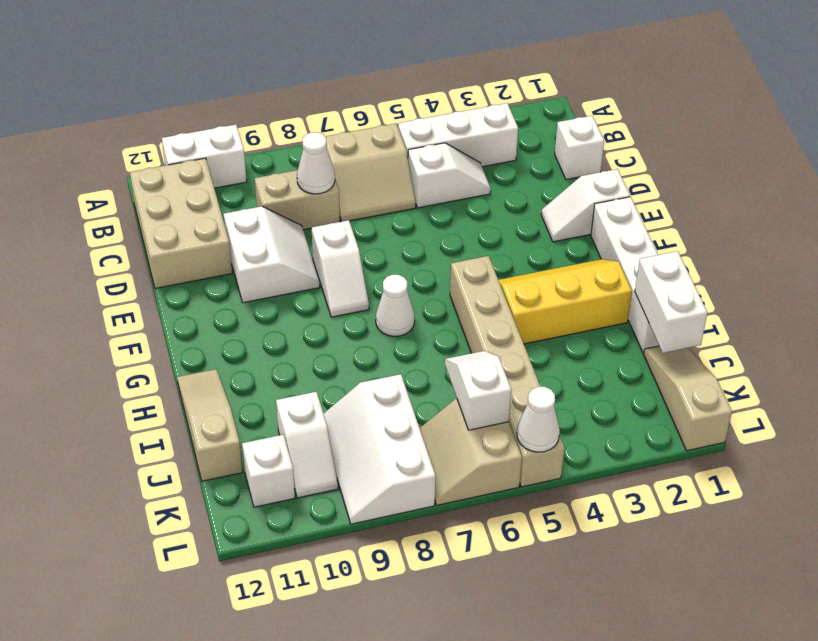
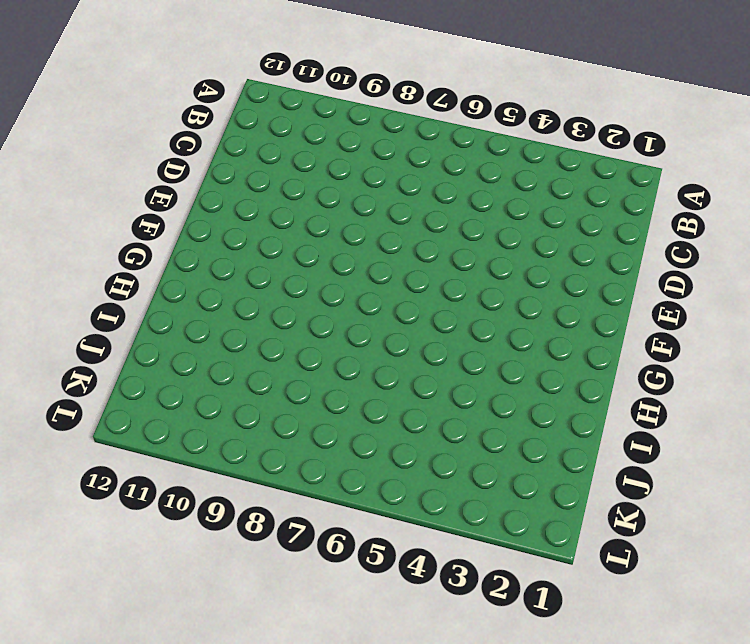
none -> white brick A10:A11 level 1
none -> white brick B3:B5 level 1
none -> tan slope B6:C7 level 1 top B

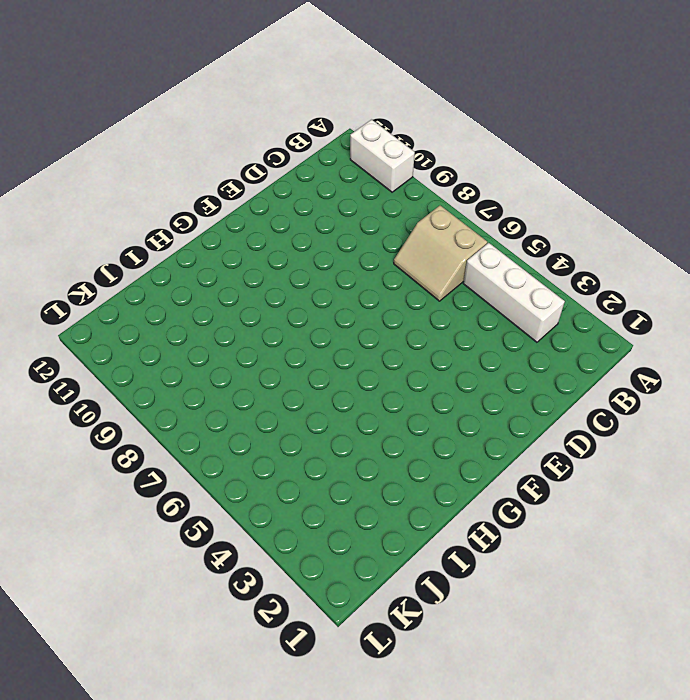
none -> tan brick B11:D12 level 1
none -> white brick C1 level 1
none -> white slope C4:C5 level 1 top 5

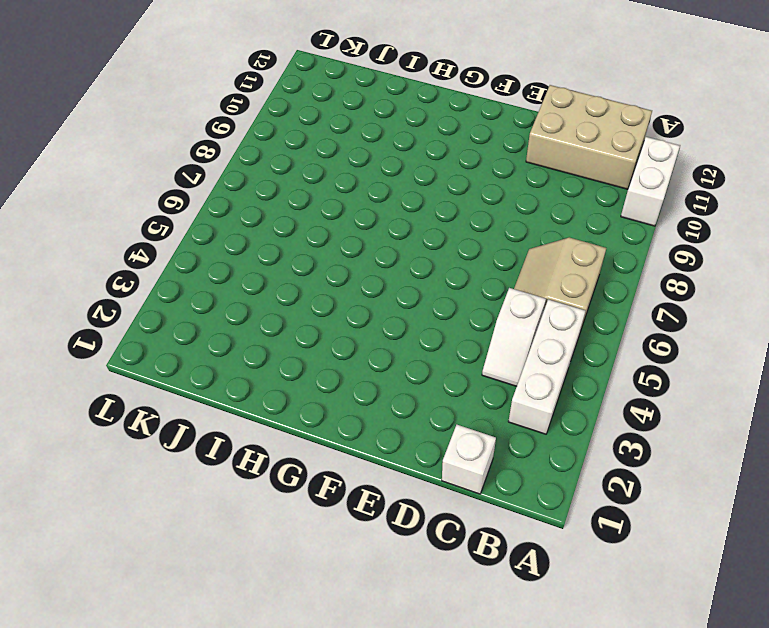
none -> tan brick C8:C9 level 1
none -> white slope D9:E10 level 1 top 10
none -> white slope E1:E2 level 1 top 1

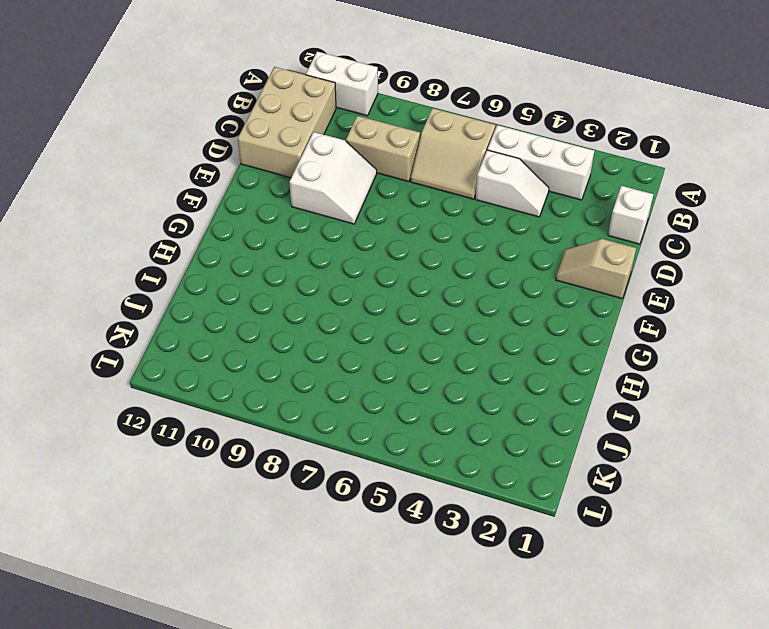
tan slope E1:E2 level 1 top 1 -> white slope E1:E2 level 1 top 1
none -> white slope E8:F8 level 1 top E
none -> white brick F1:I1 level 1
none -> yellow slope G2:H4 level 1 top H

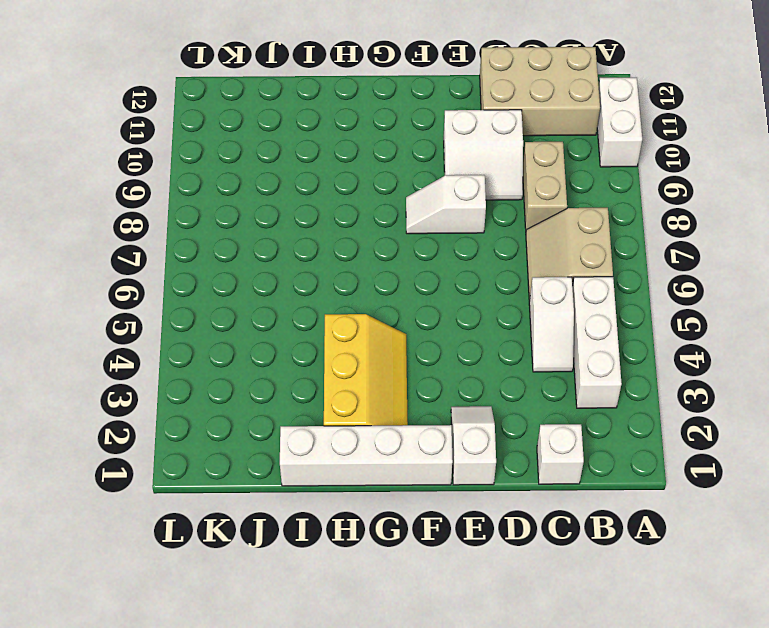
none -> tan brick G5:L5 level 1
none -> white cone G7 level 1
none -> tan slope H12:J12 level 1 top J

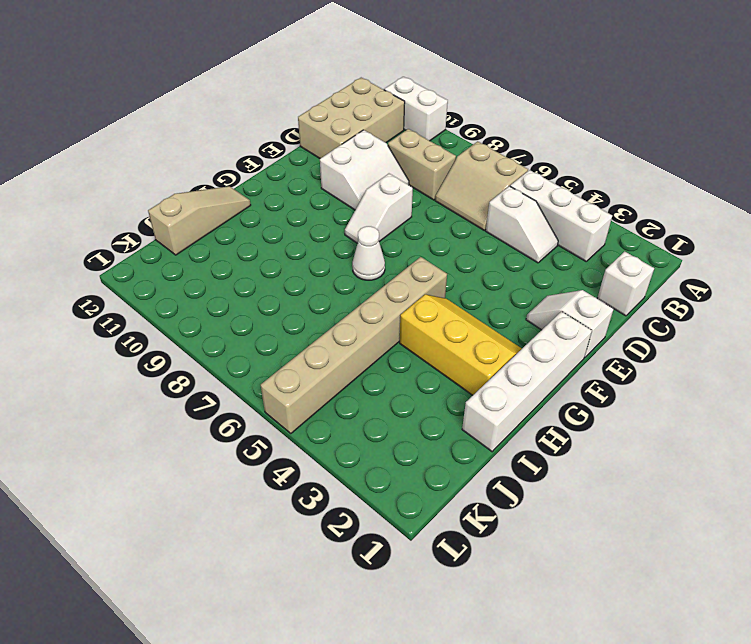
none -> tan slope J1:L1 level 1 top L
none -> white slope J8:L9 level 1 top 8
none -> white slope J10:K10 level 1 top J

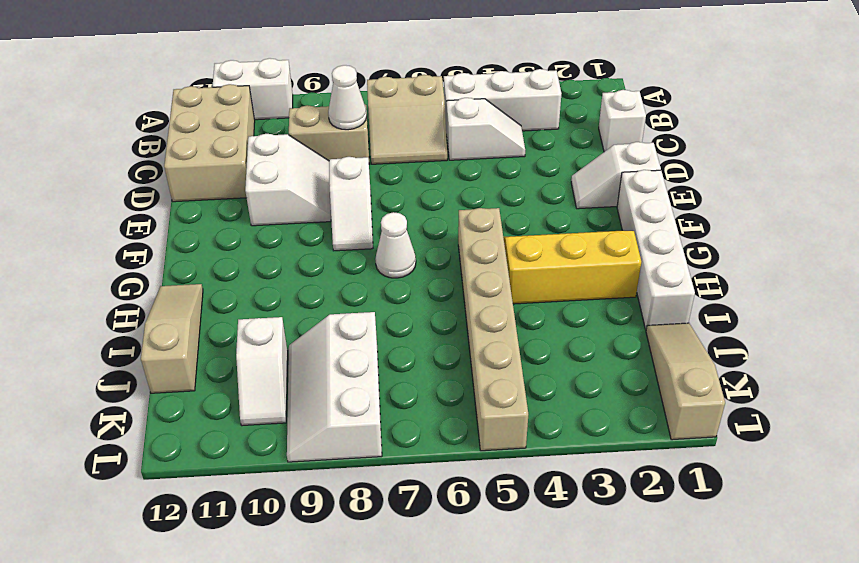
none -> tan slope K6:L7 level 1 top 6
none -> white brick K11 level 1
none -> white brick I1:J1 level 2

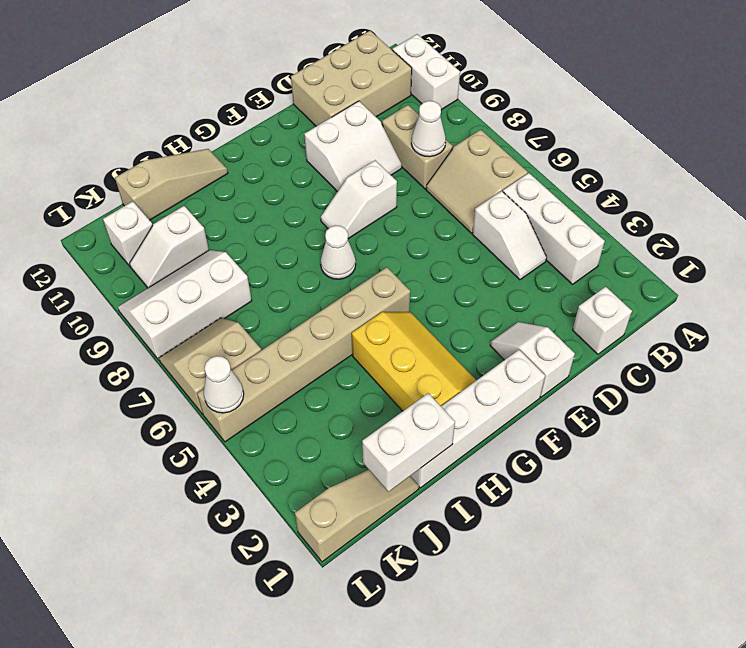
none -> white slope J6:K6 level 2 top K

